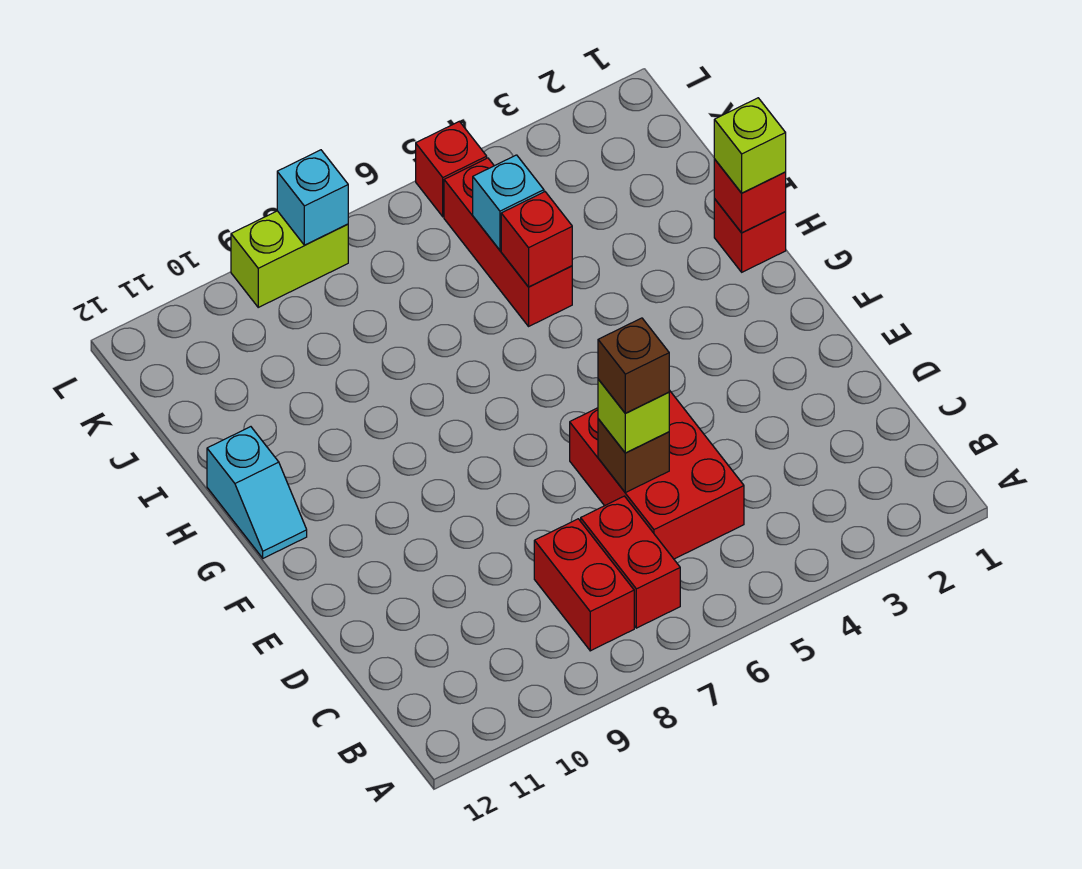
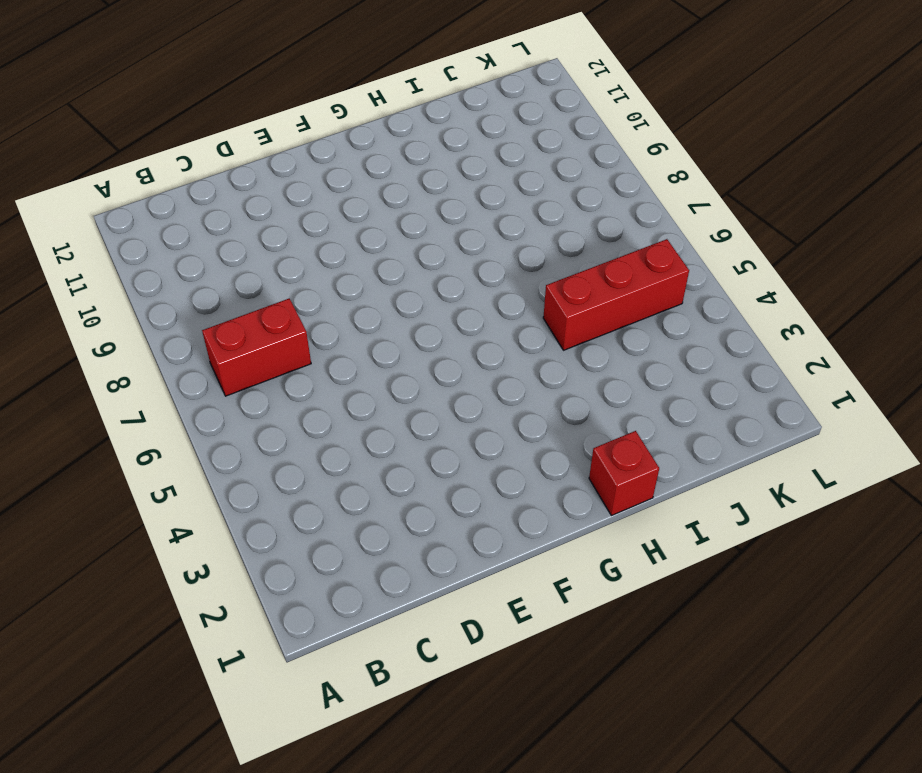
none -> red brick B8:C8 level 1
none -> red brick C5:E6 level 1
none -> cyan slope G12:H12 level 1 top H

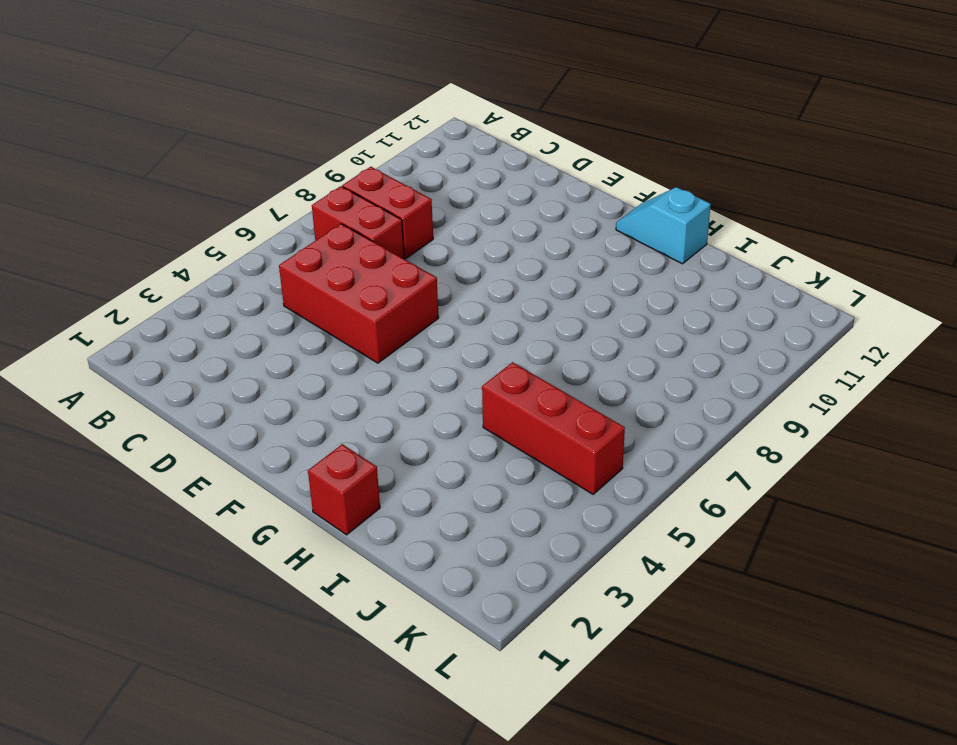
none -> red brick L5 level 1
none -> lime brick L8:L9 level 1
none -> brown brick D6 level 2

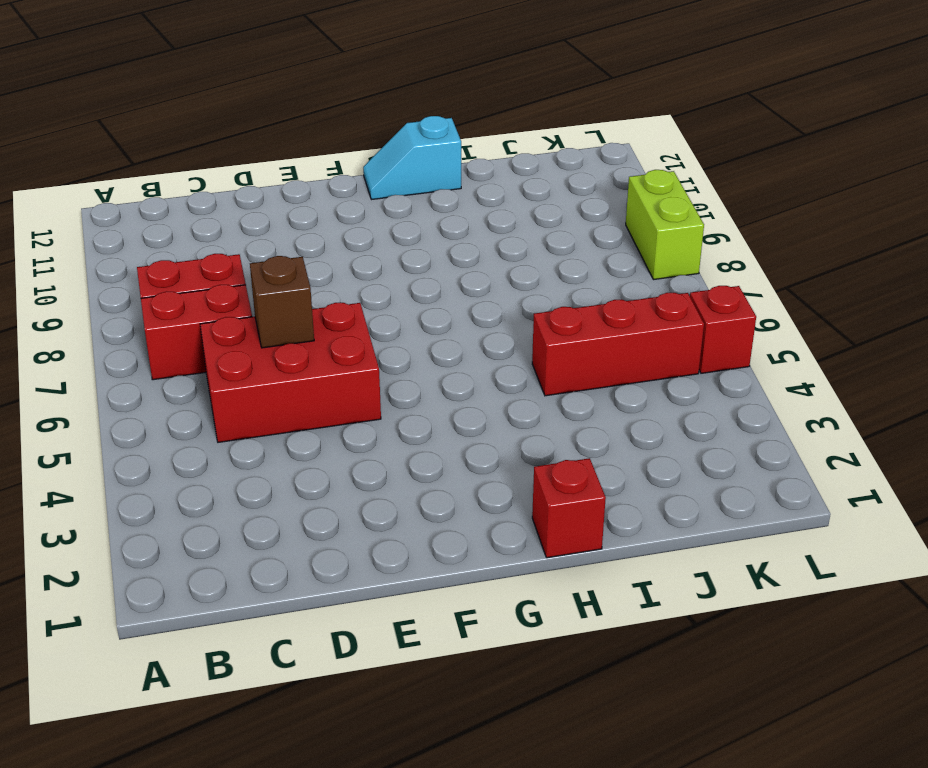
none -> red brick H1 level 2
none -> red brick I5 level 2
none -> cyan brick J5 level 2

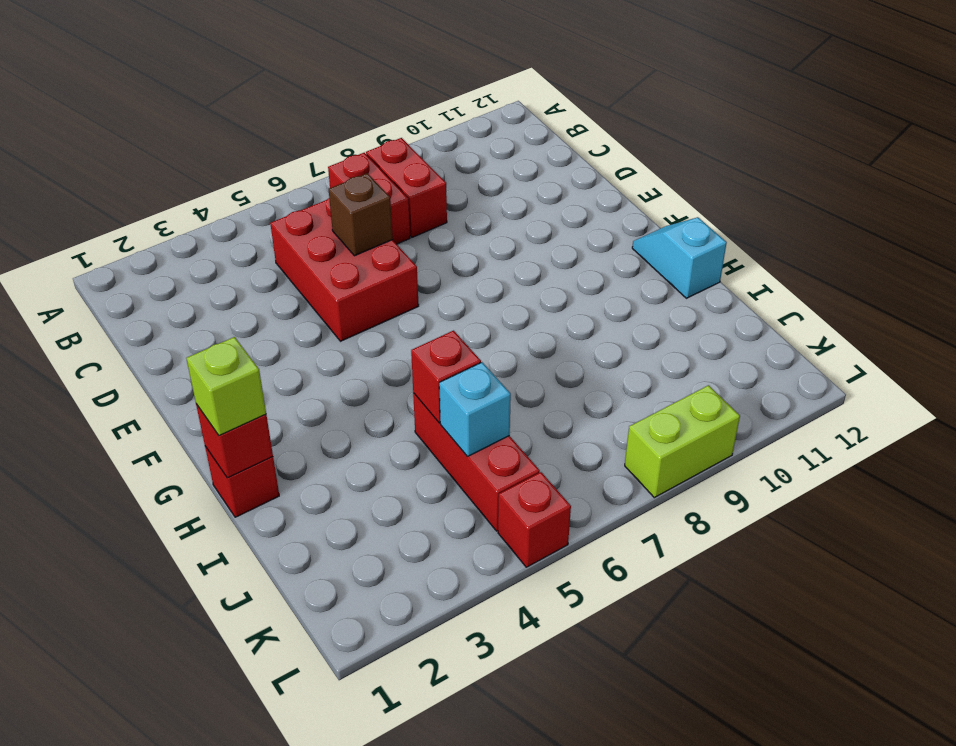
none -> cyan brick L8 level 2
none -> lime brick D6 level 3
none -> brown brick D6 level 4

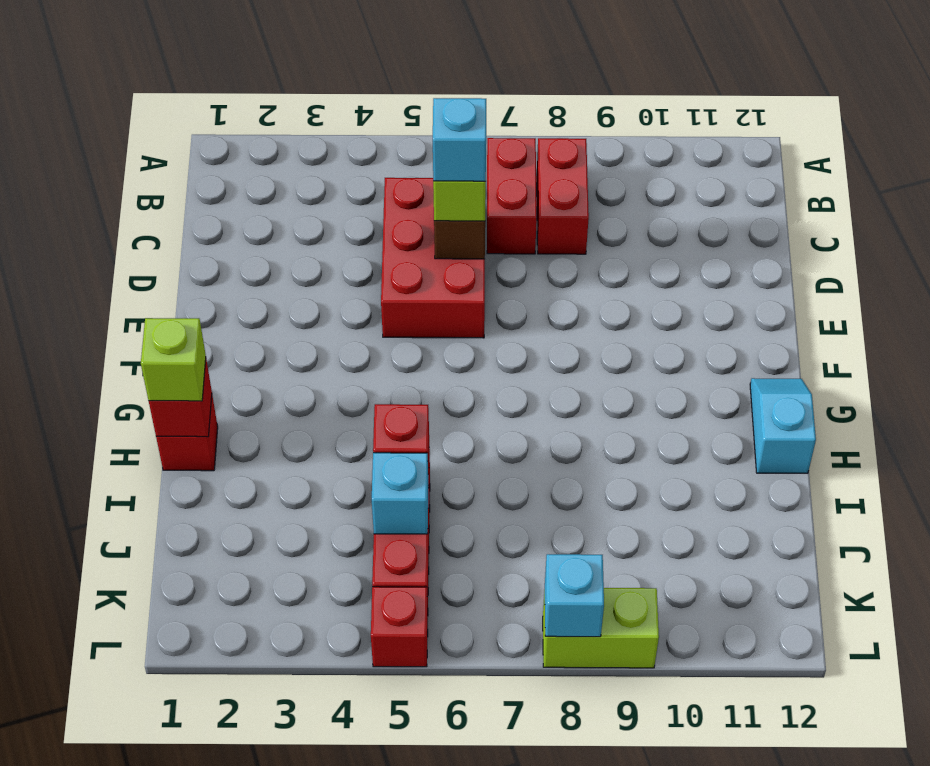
cyan brick D6 level 4 -> brown brick D6 level 4

